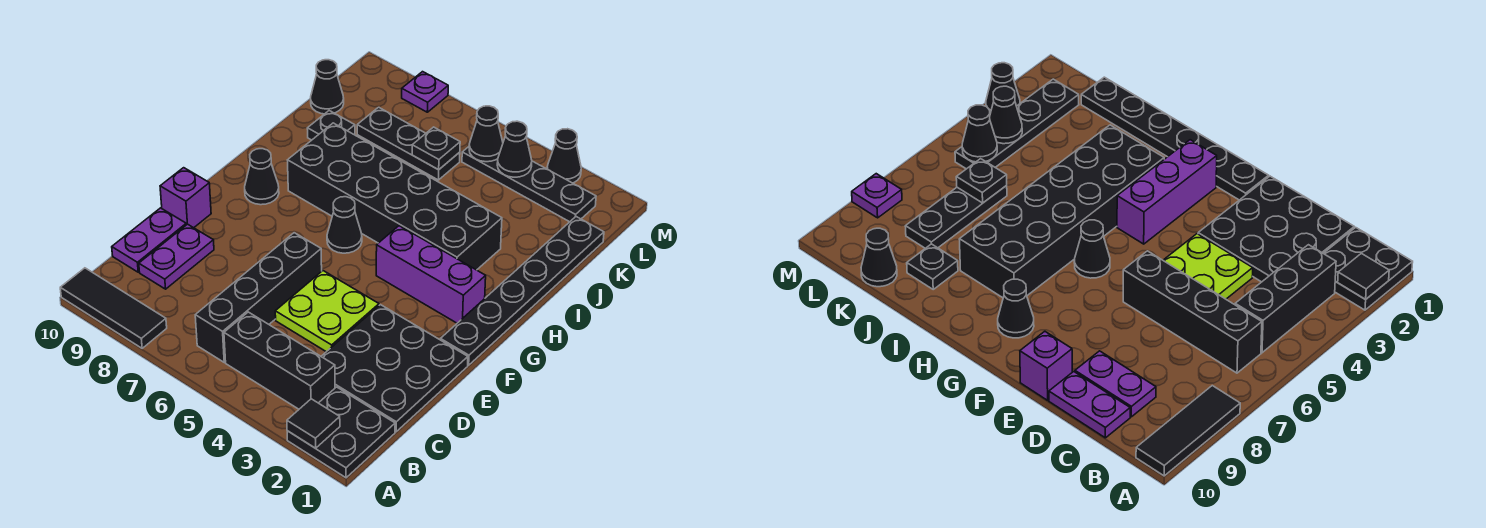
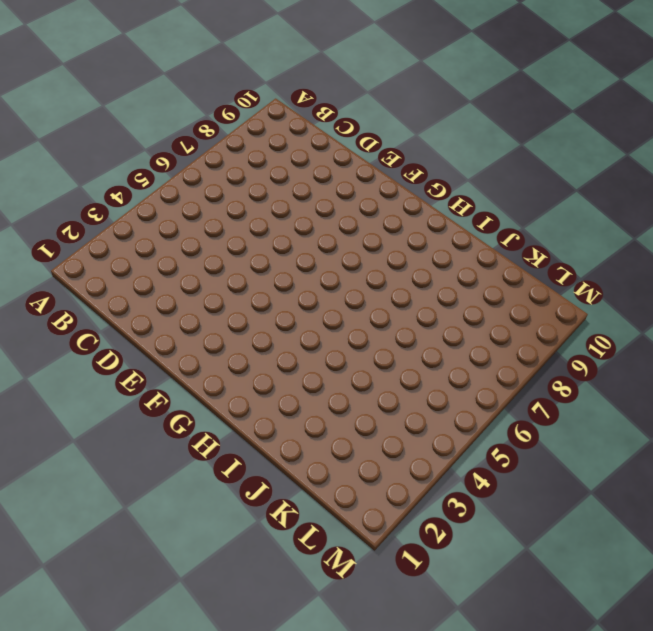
none -> black plate A1:B2 level 1
none -> black tile A8:A10 level 1
none -> black brick B3:B5 level 1

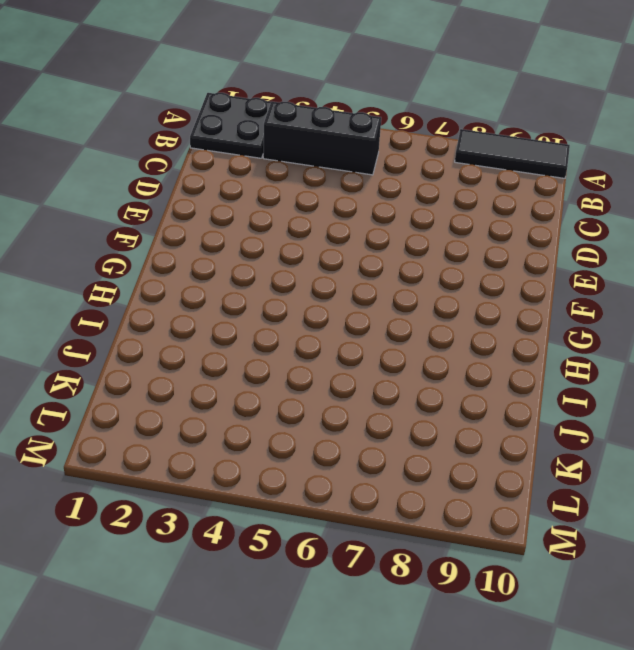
none -> black brick B6:E6 level 1
none -> black plate C1:E3 level 1
none -> purple plate C9:D9 level 1

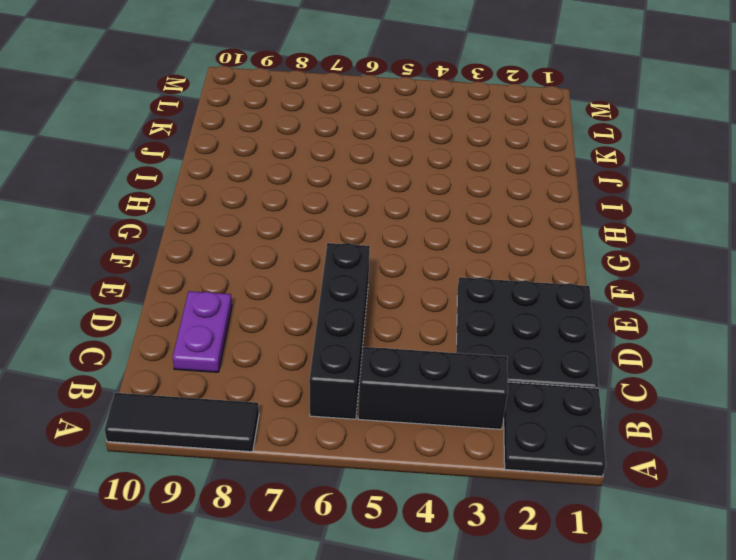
none -> purple plate C10:D10 level 1
none -> lime plate D4:E5 level 1
none -> purple brick E10 level 1

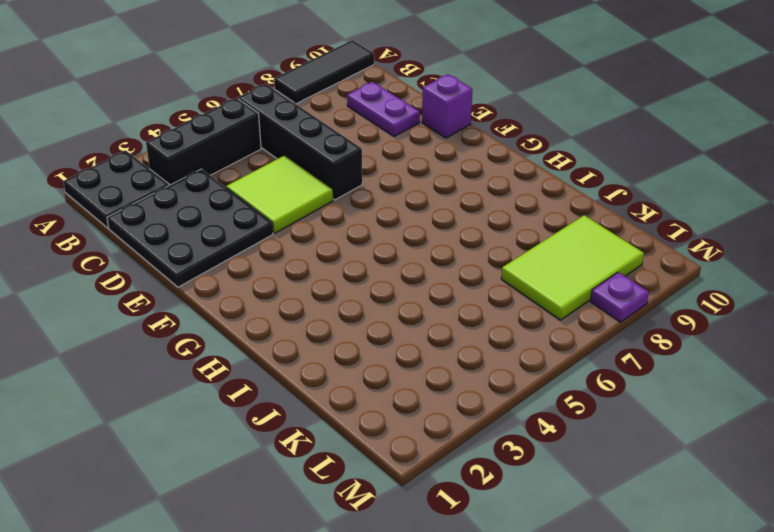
lime tile D4:E5 level 1 -> lime plate D4:E5 level 1
lime tile K7:L9 level 1 -> black plate K6:K8 level 1
none -> purple plate C10:D10 level 1
none -> black plate F1:K1 level 1
none -> purple brick G2:G4 level 1

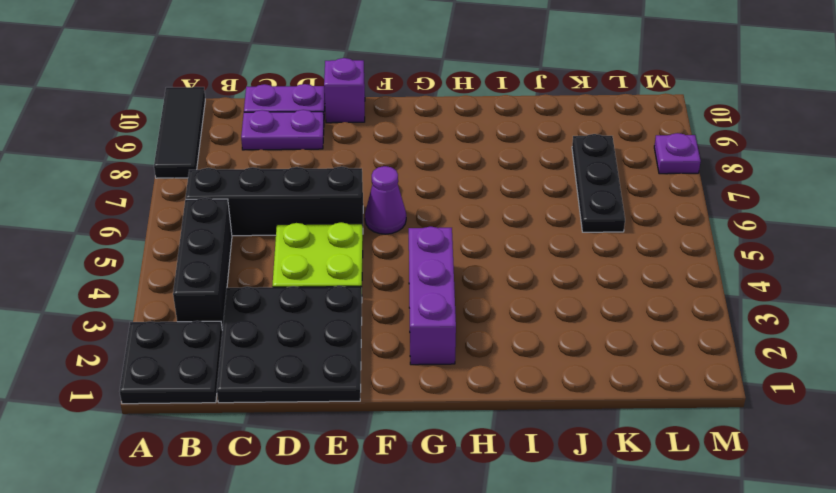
purple cone F6 level 1 -> none
none -> black plate F1:K1 level 1
none -> black cone G6 level 1
none -> black cone G9 level 1

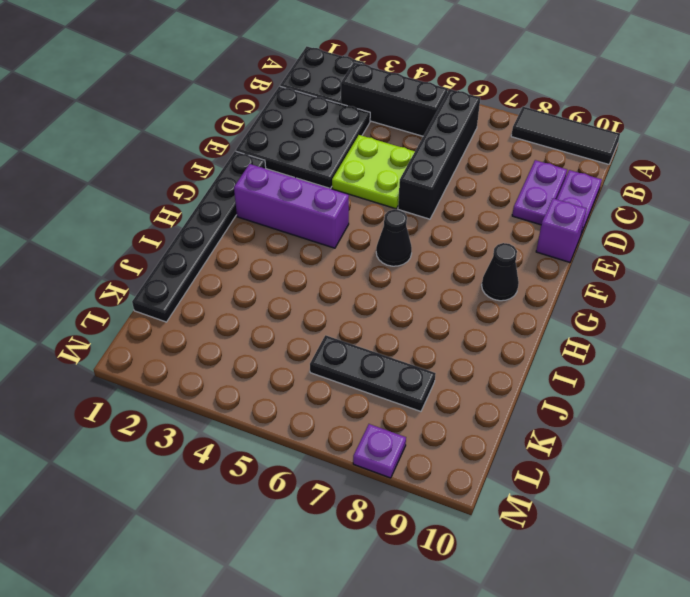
none -> black brick H3:I8 level 1
none -> black plate J9 level 1
none -> black cone K10 level 1

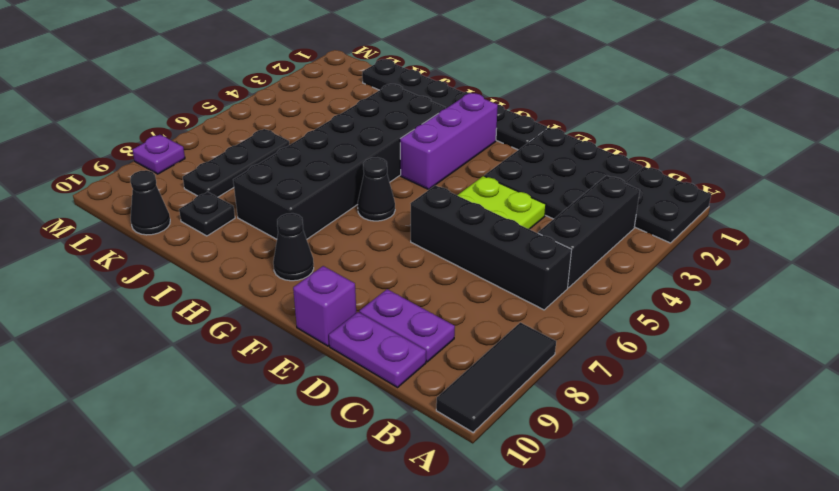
none -> black plate L2:L5 level 1
none -> black cone M3 level 1
none -> black tile A2 level 2

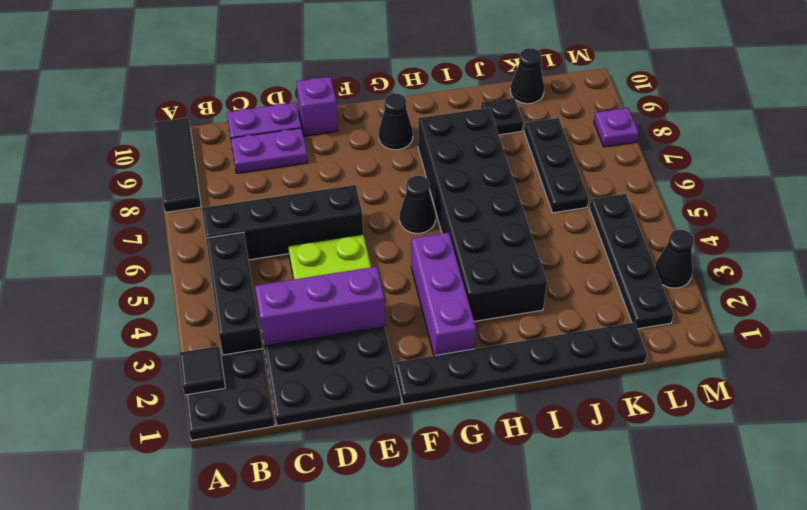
purple brick C3:E3 level 2 -> none
none -> black plate K6 level 2
none -> black cone L4 level 2
none -> black cone L5 level 2

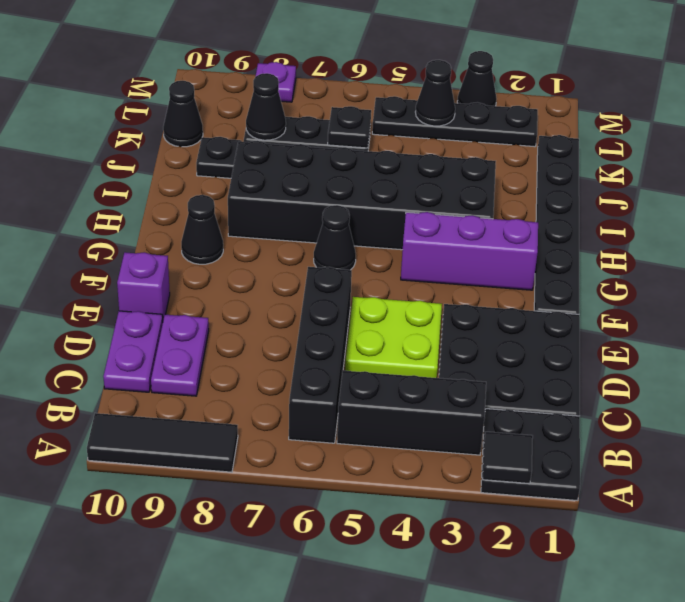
black cone K8 level 2 -> black cone L5 level 2

